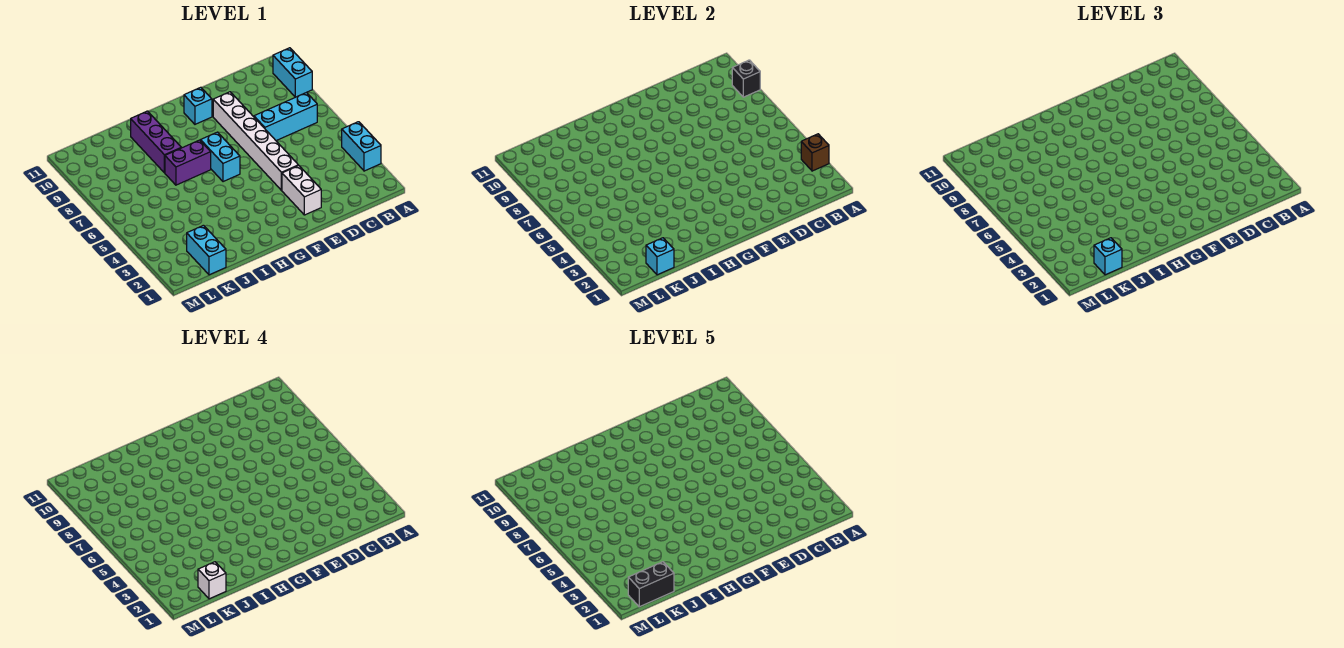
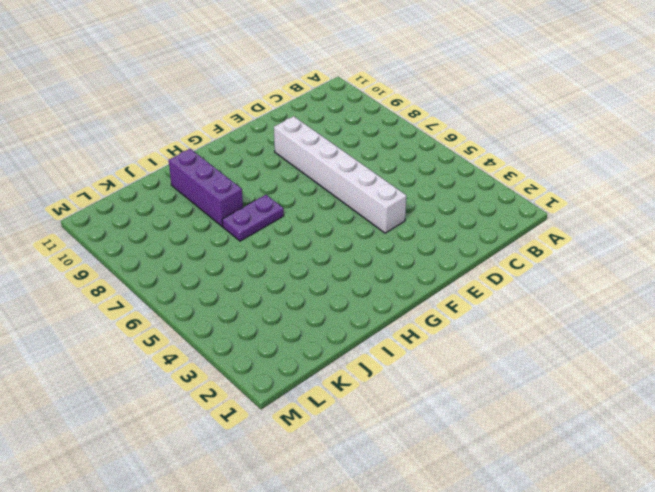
purple plate H7:I7 level 1 -> purple brick H7:I7 level 1
none -> cyan brick A3:A4 level 1
none -> cyan brick A9:A10 level 1
none -> cyan brick B7:D7 level 1

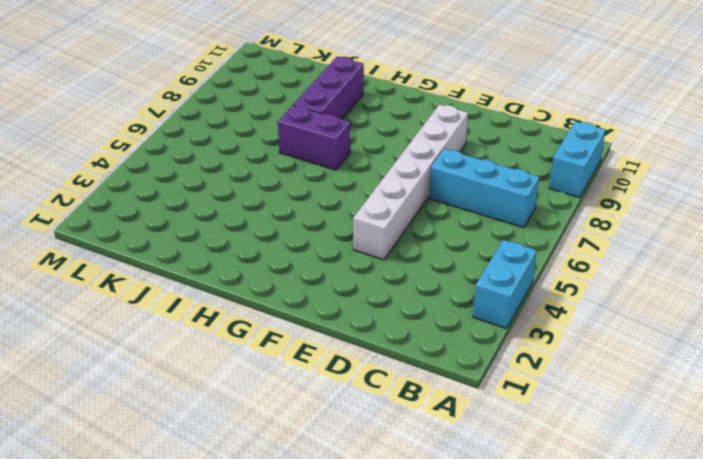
none -> white brick E2:E3 level 1
none -> cyan brick F10 level 1
none -> cyan brick G6:G7 level 1

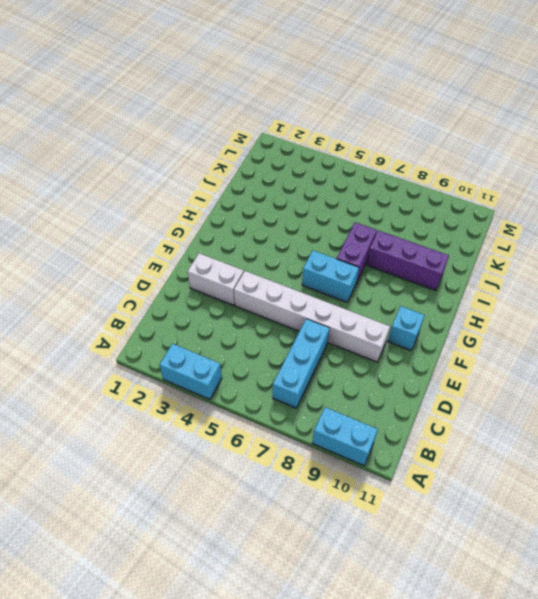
none -> cyan brick K1:K2 level 1
none -> brown brick A3 level 2
none -> black brick A9 level 2

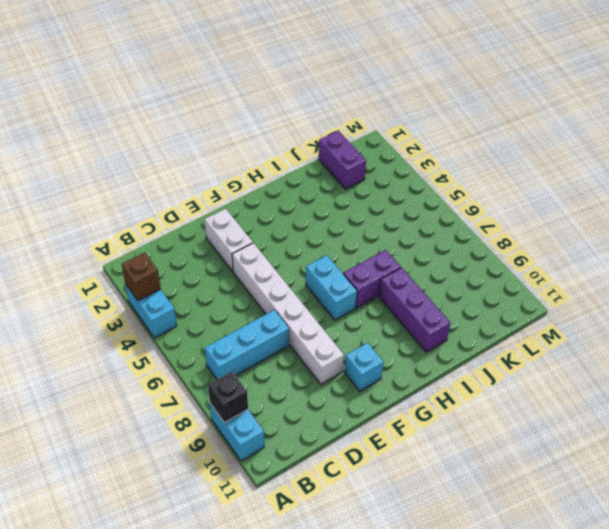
purple brick K1:K2 level 1 -> cyan brick K1:K2 level 1
none -> cyan brick K1 level 2
none -> cyan brick K1 level 3
none -> white brick K1 level 4

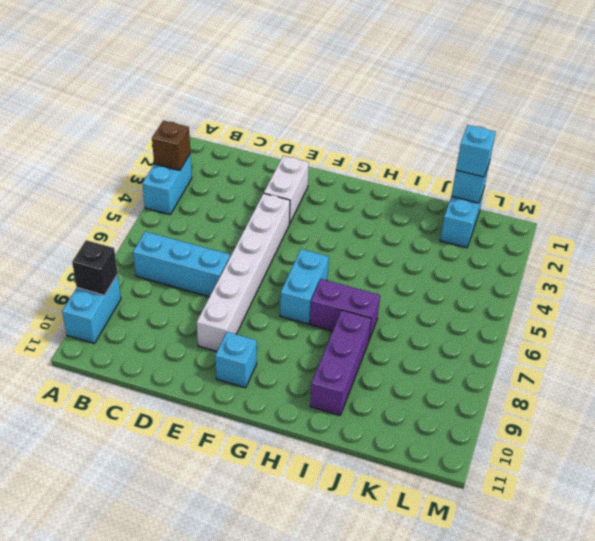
none -> white brick K1 level 4
none -> black brick K1:L1 level 5

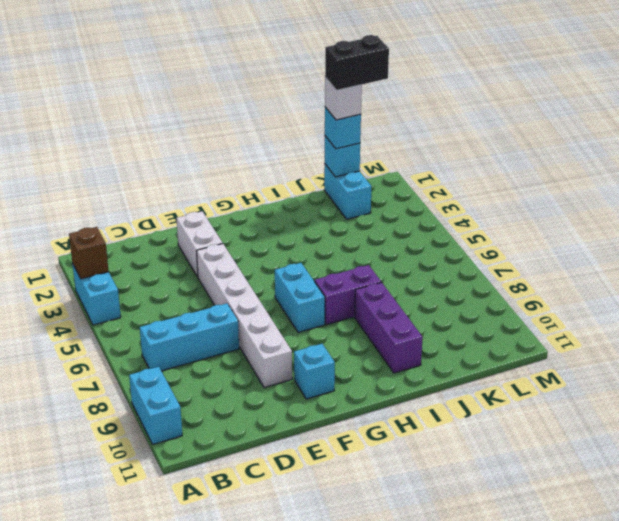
none -> black brick A9 level 2

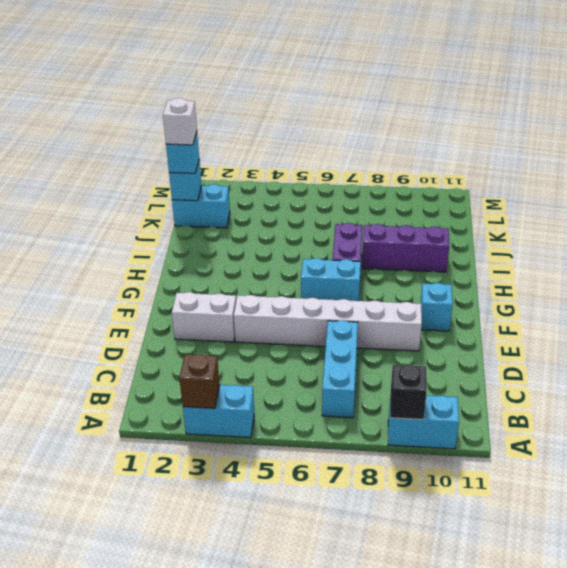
none -> black brick K1:L1 level 5

